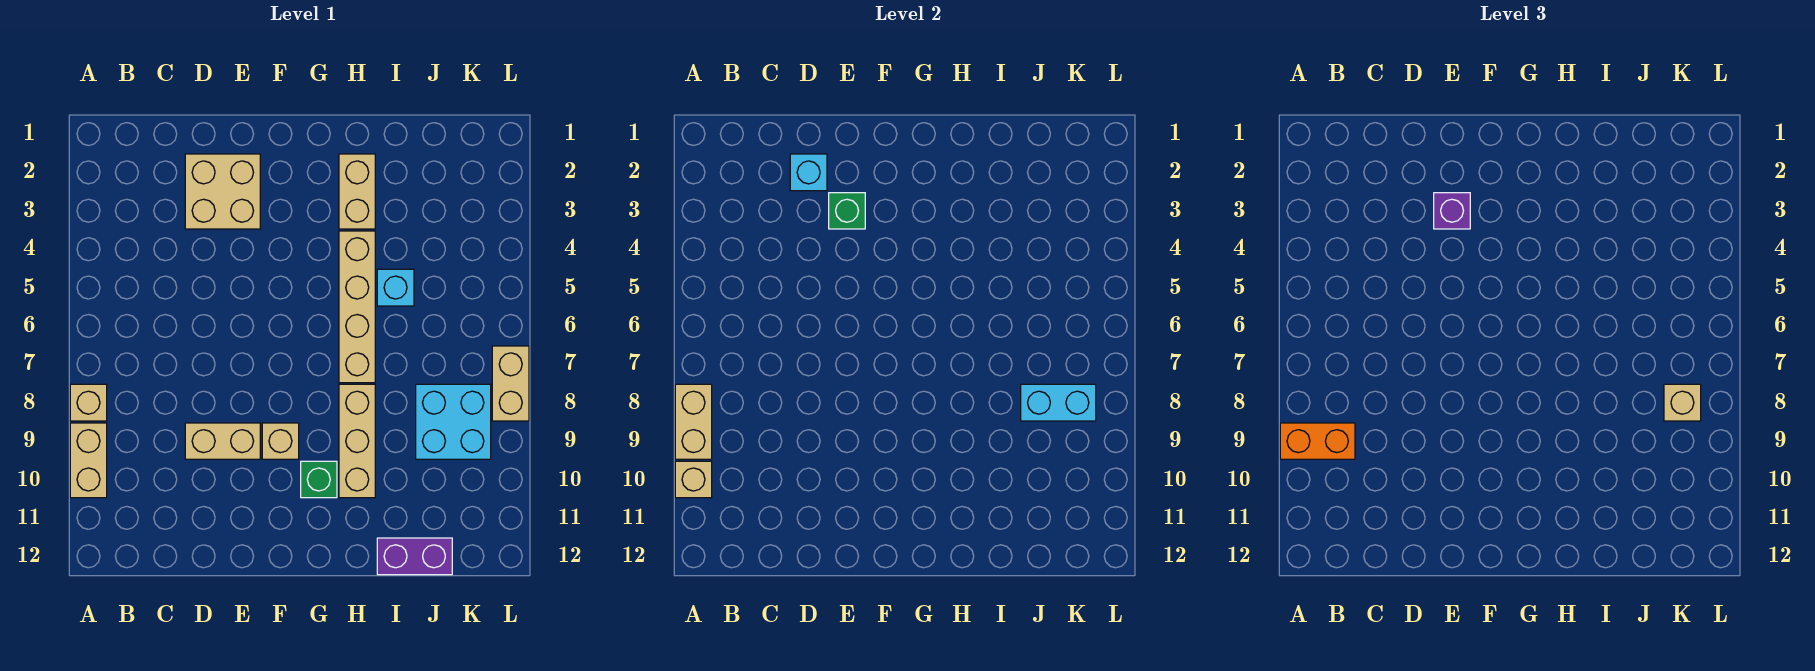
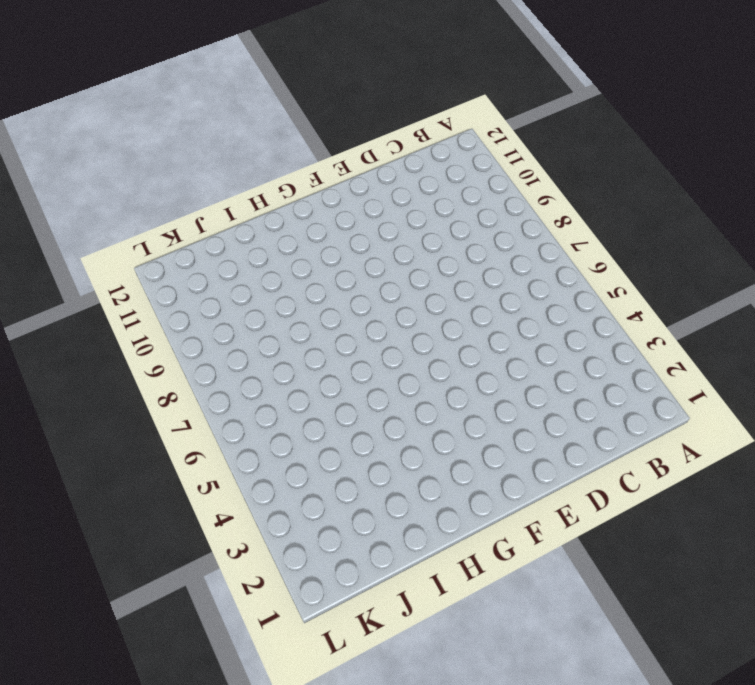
none -> tan brick A8 level 1
none -> tan brick A9:A10 level 1
none -> tan brick D2:E3 level 1

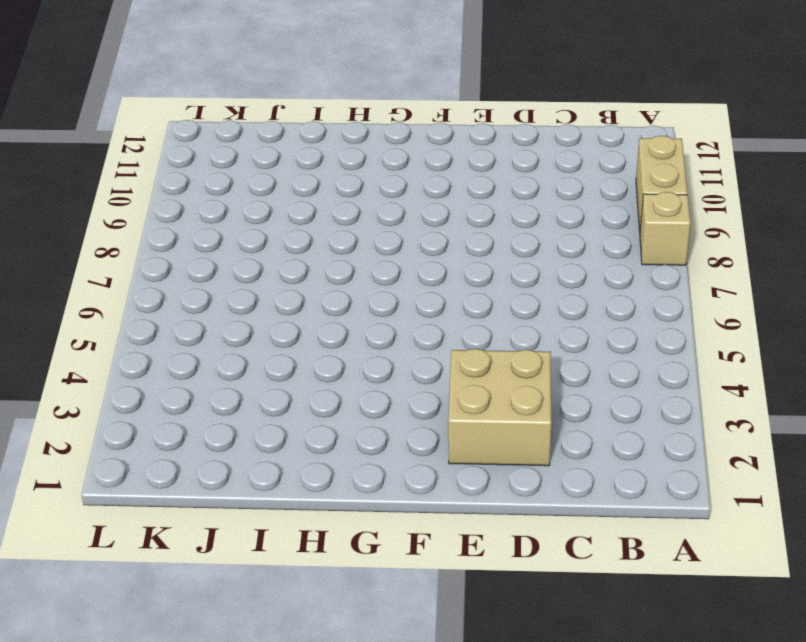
none -> tan brick D9:E9 level 1
none -> tan brick F9 level 1
none -> green brick G10 level 1

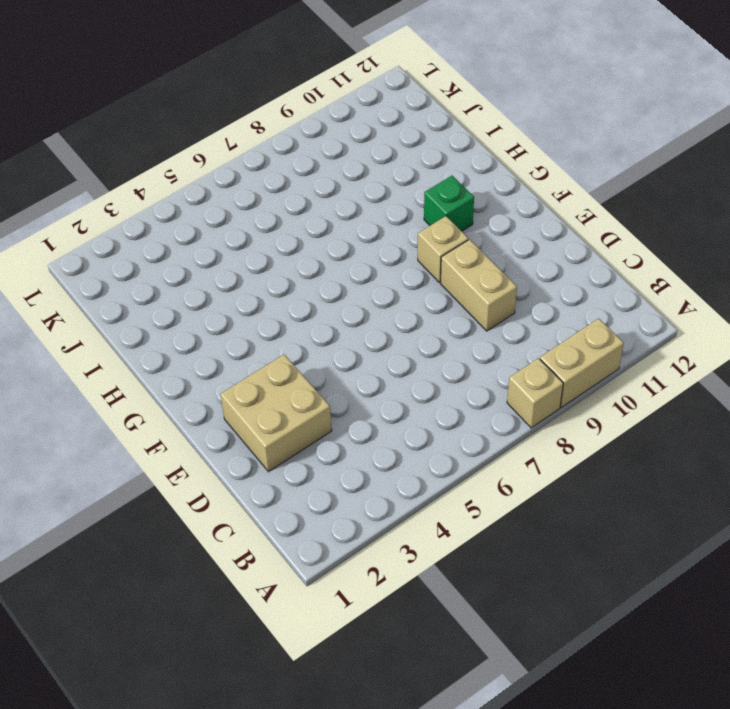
none -> tan brick H2:H3 level 1
none -> tan brick H4:H7 level 1
none -> tan brick H8:H10 level 1

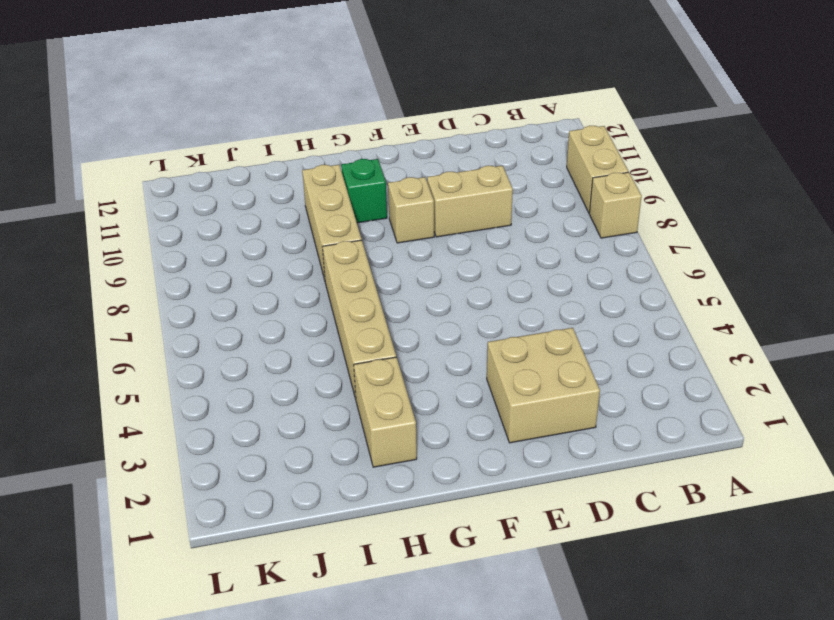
none -> cyan brick I5 level 1
none -> purple brick I12:J12 level 1
none -> cyan brick J8:K9 level 1

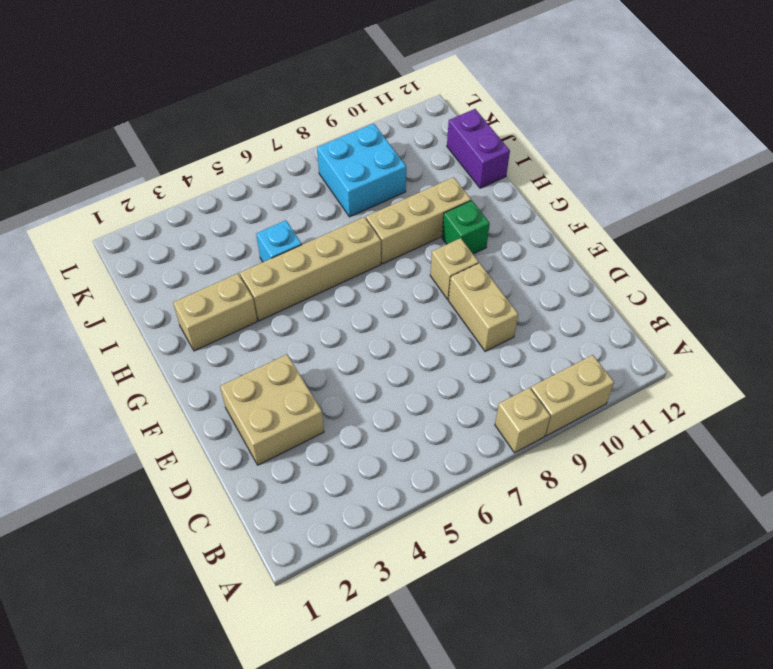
none -> tan brick L7:L8 level 1
none -> tan brick A8:A9 level 2
none -> tan brick A10 level 2

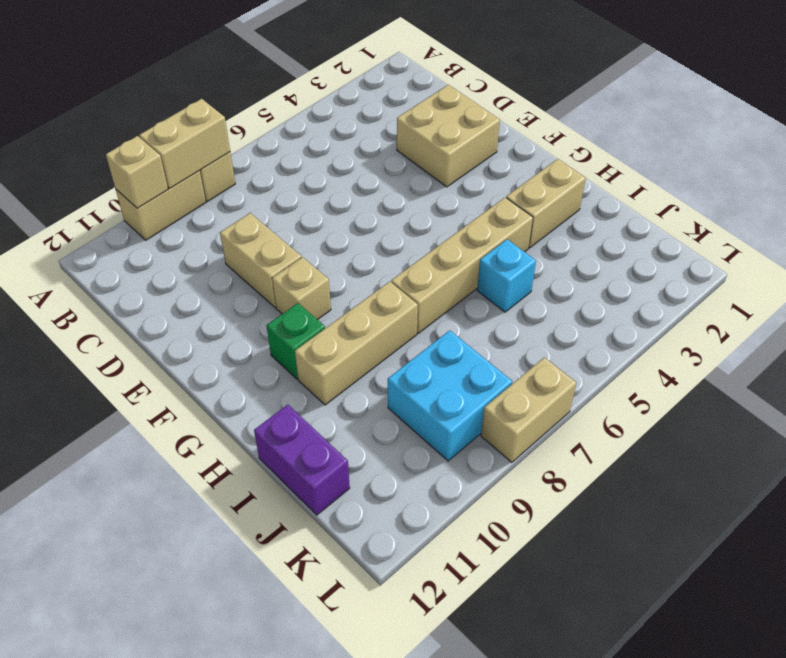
none -> cyan brick D2 level 2
none -> green brick E3 level 2
none -> cyan brick J8:K8 level 2

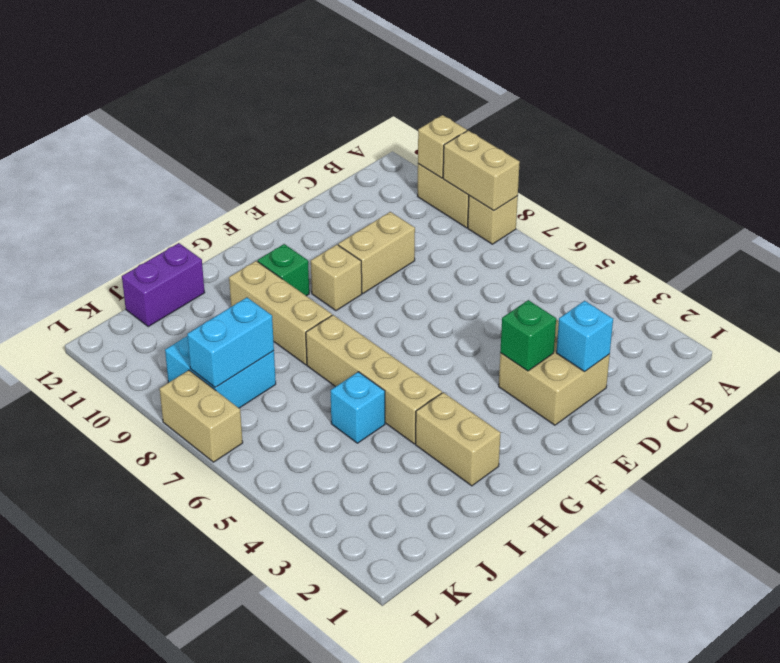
none -> orange brick A9:B9 level 3
none -> purple brick E3 level 3
none -> tan brick K8 level 3

